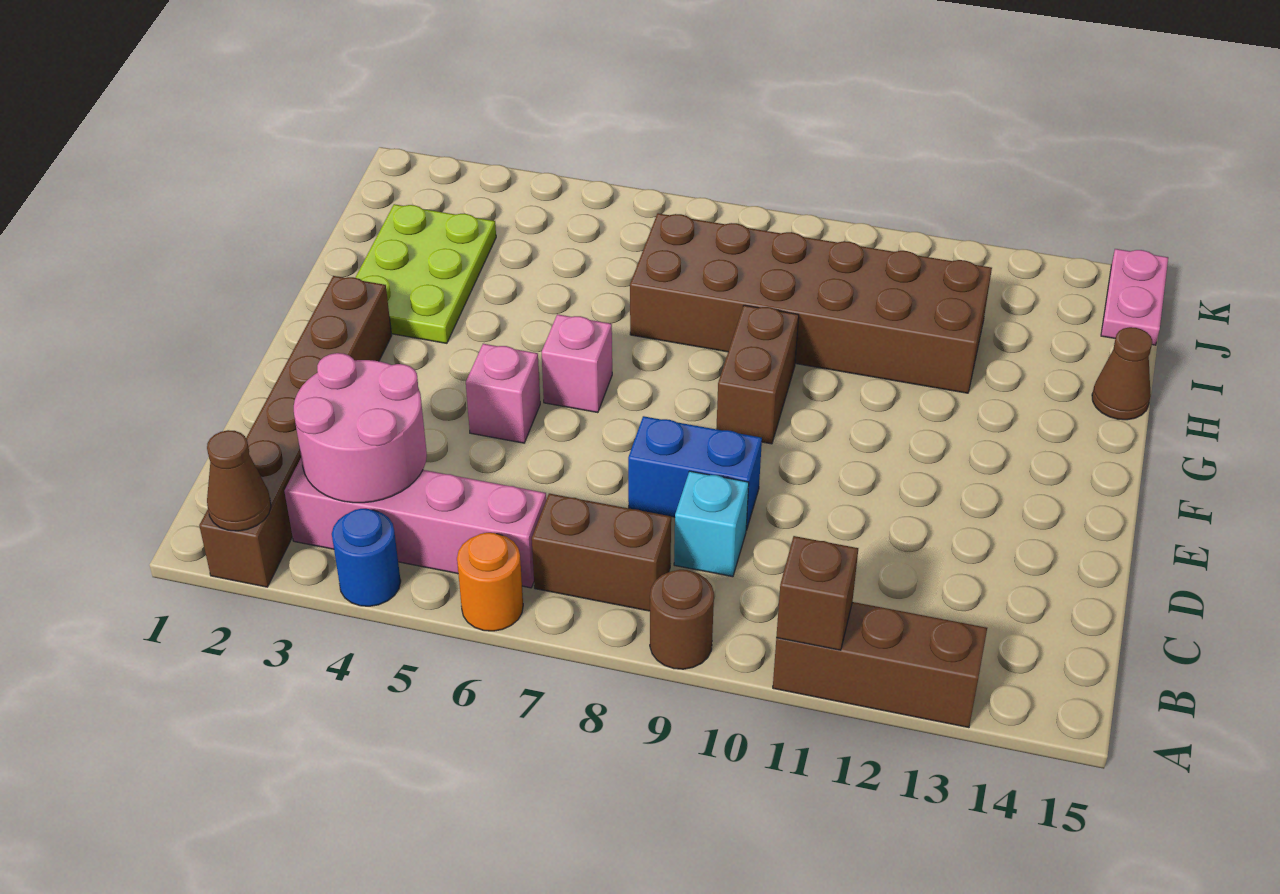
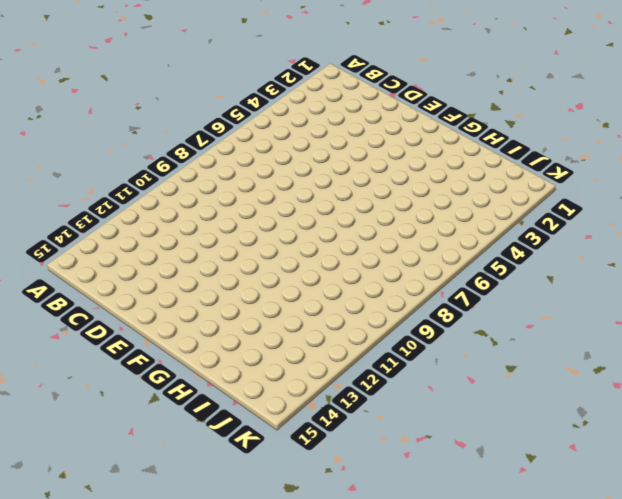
none -> brown brick A2:F2 level 1
none -> blue round brick A4 level 1
none -> orange round brick A6 level 1

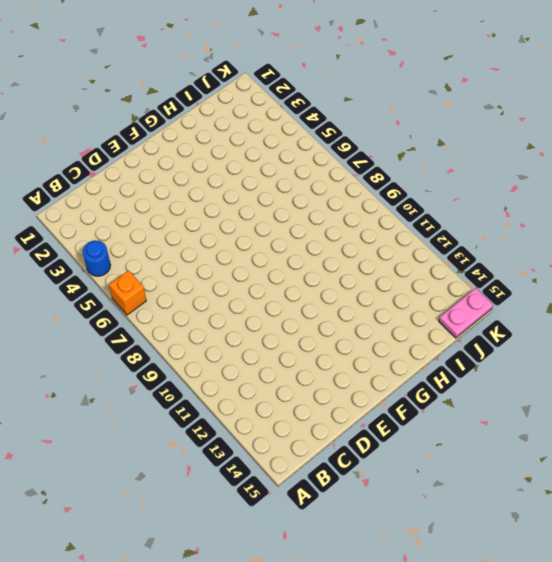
orange brick A6 level 1 -> orange round brick A6 level 1
none -> brown brick A2:F2 level 1
none -> brown round brick A9 level 1
none -> brown brick A11:A13 level 1

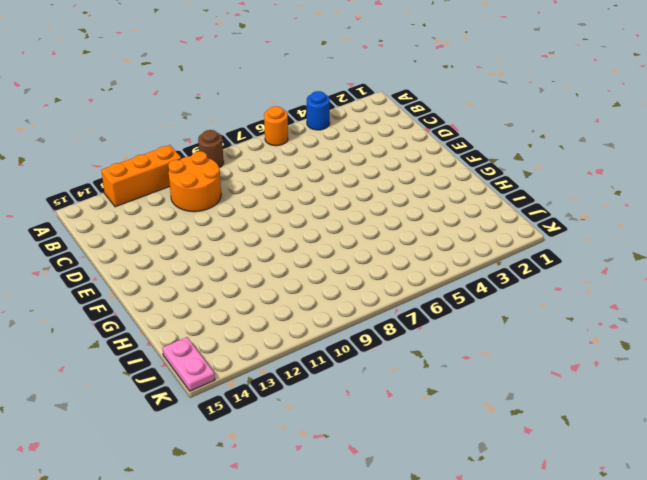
orange brick A11:A13 level 1 -> brown brick A11:A13 level 1
orange round brick B10:C11 level 1 -> none
none -> brown brick A2:F2 level 1
none -> pink brick B3:B6 level 1
none -> brown brick B7:B8 level 1

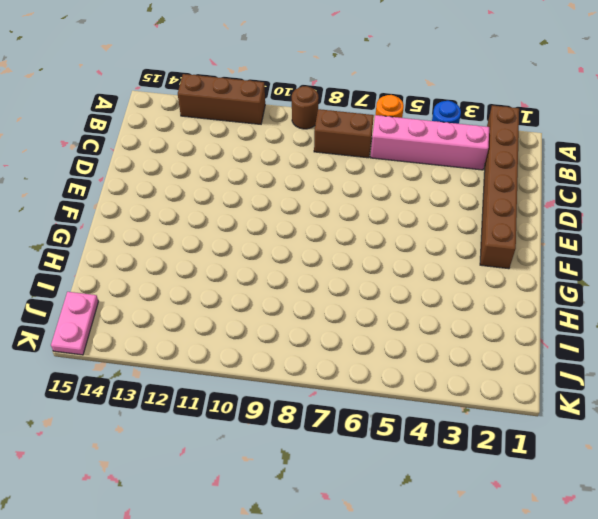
none -> cyan brick C9 level 1
none -> blue brick D8:D9 level 1
none -> pink brick E5 level 1

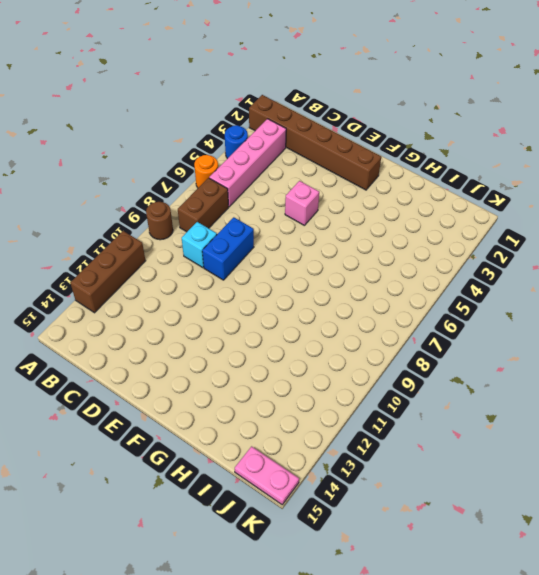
none -> pink brick F6 level 1
none -> brown brick F9:G9 level 1
none -> lime plate G2:I3 level 1

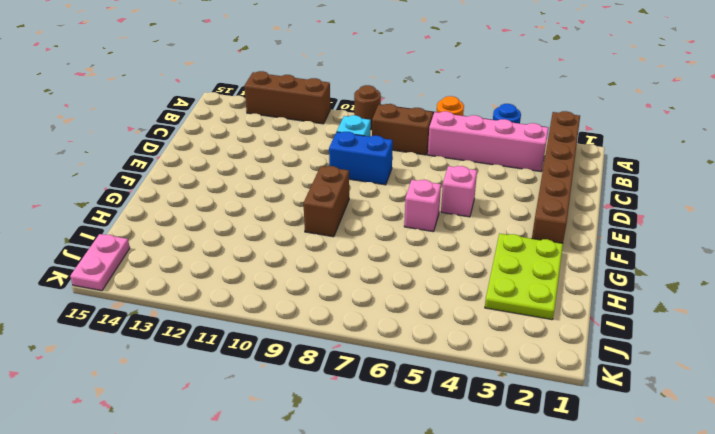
none -> brown brick H7:I12 level 1
none -> brown cone H15 level 1
none -> brown cone A2 level 2

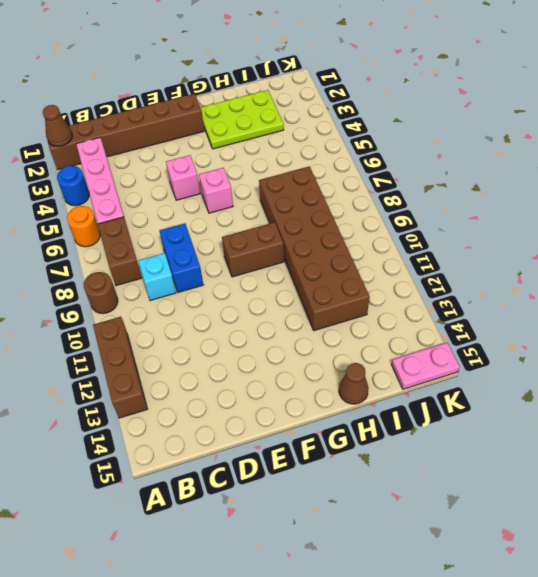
none -> brown brick A11 level 2
none -> pink round brick B3:C4 level 2

